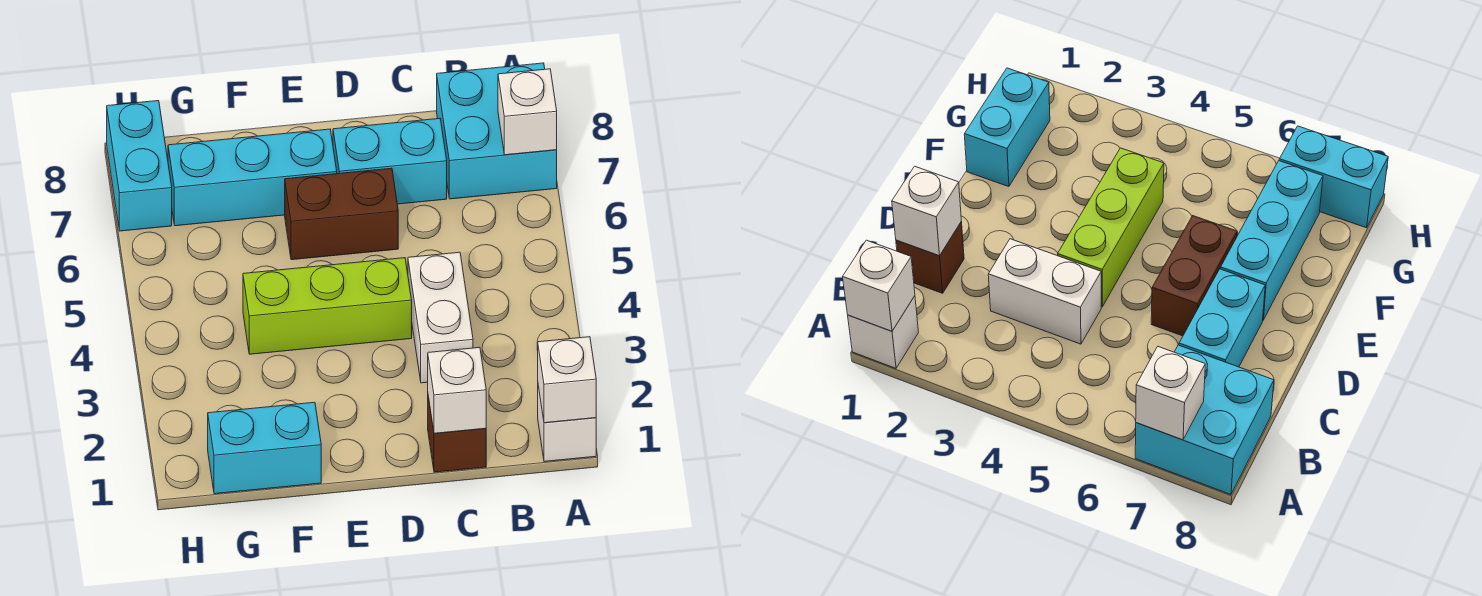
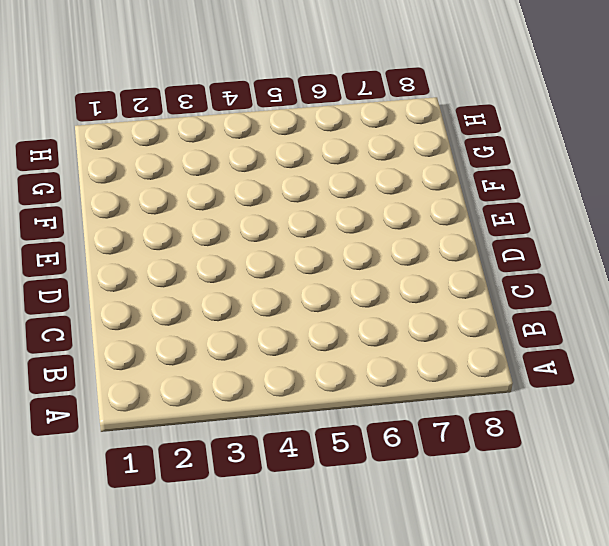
none -> white brick A1 level 1
none -> cyan brick A7:B8 level 1
none -> brown brick C1 level 1

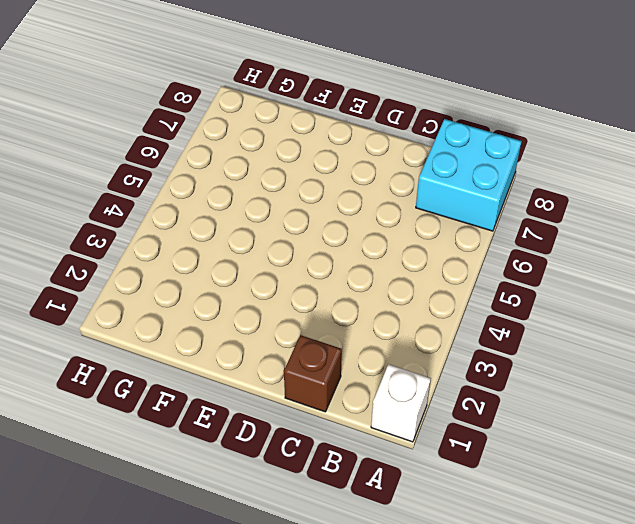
none -> white brick C3:C4 level 1
none -> cyan brick C7:D7 level 1
none -> lime brick D4:F4 level 1

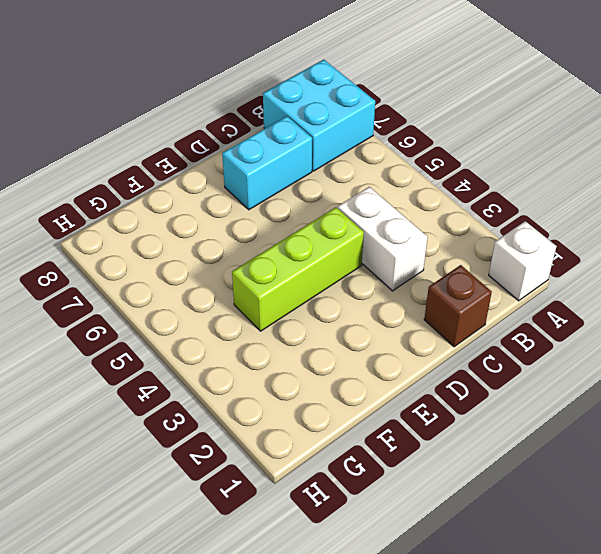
none -> brown brick D6:E6 level 1
none -> cyan brick E7:G7 level 1
none -> cyan brick F1:G1 level 1

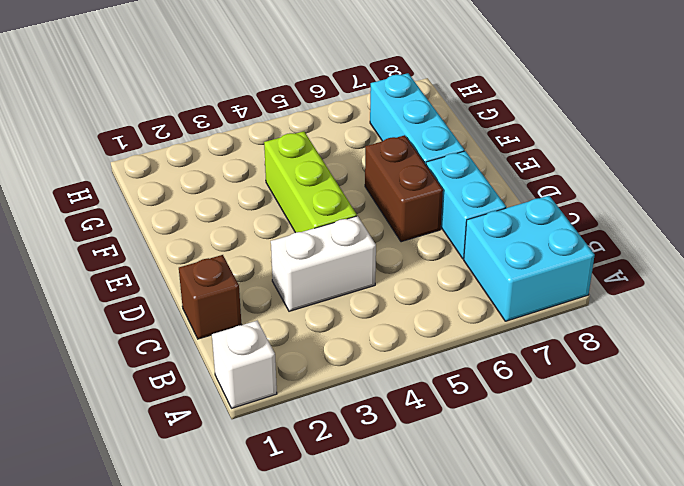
none -> cyan brick F1:G1 level 1
none -> cyan brick H7:H8 level 1
none -> white brick A1 level 2

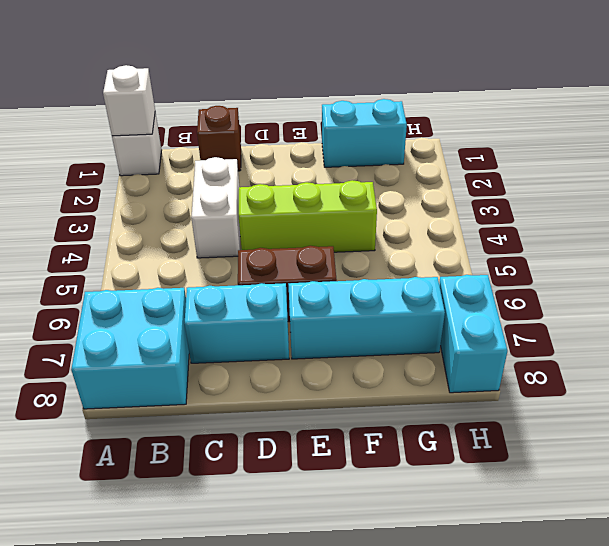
none -> white brick A7 level 2
none -> white brick C1 level 2

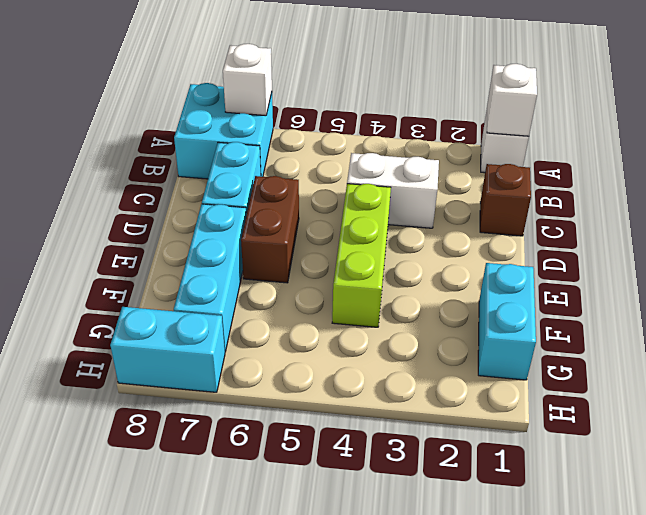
none -> white brick C1 level 2

